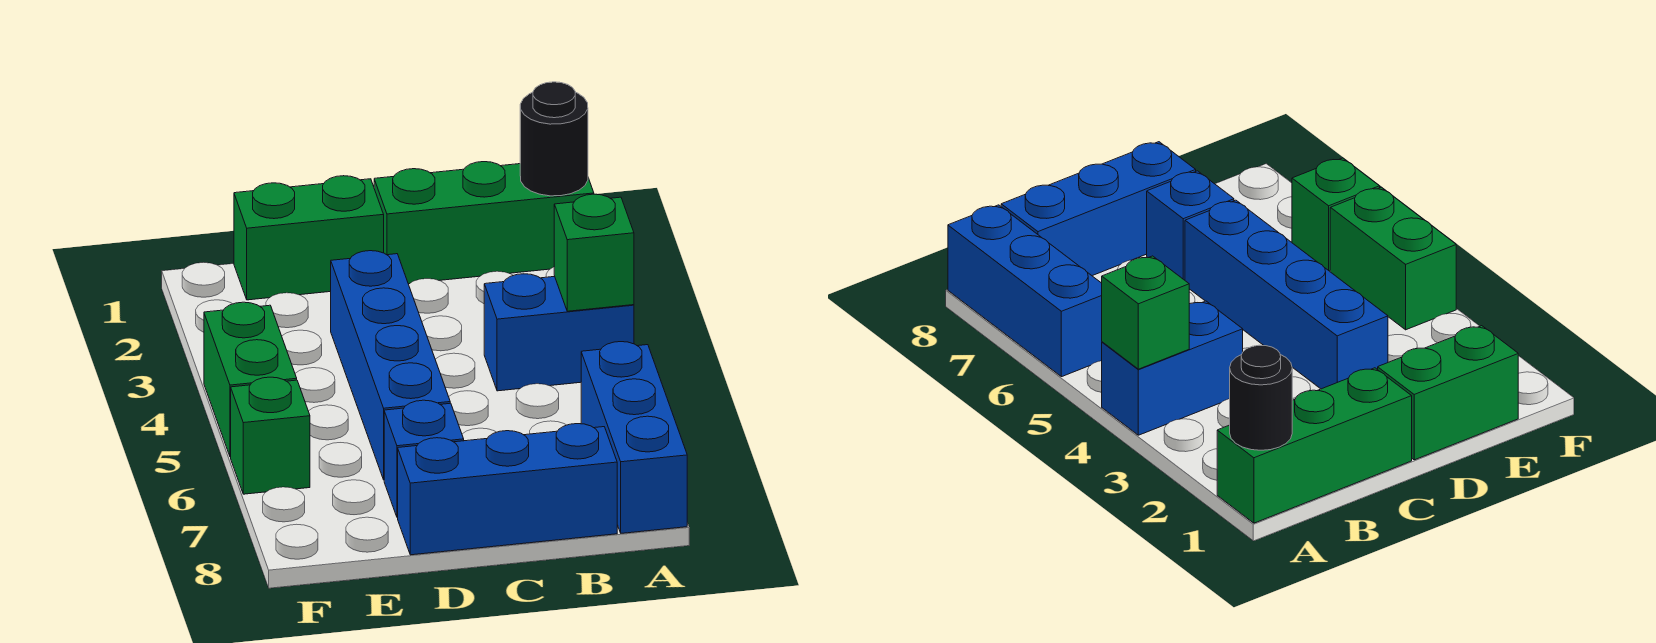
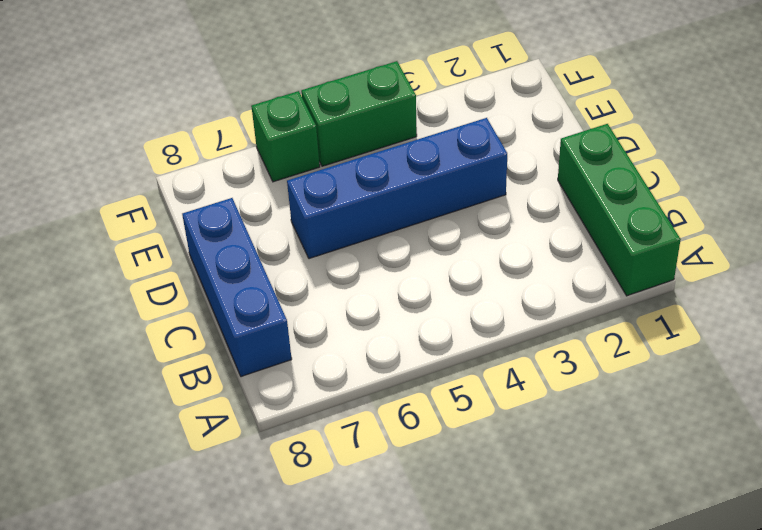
none -> blue brick A4:B4 level 1
none -> blue brick A6:A8 level 1

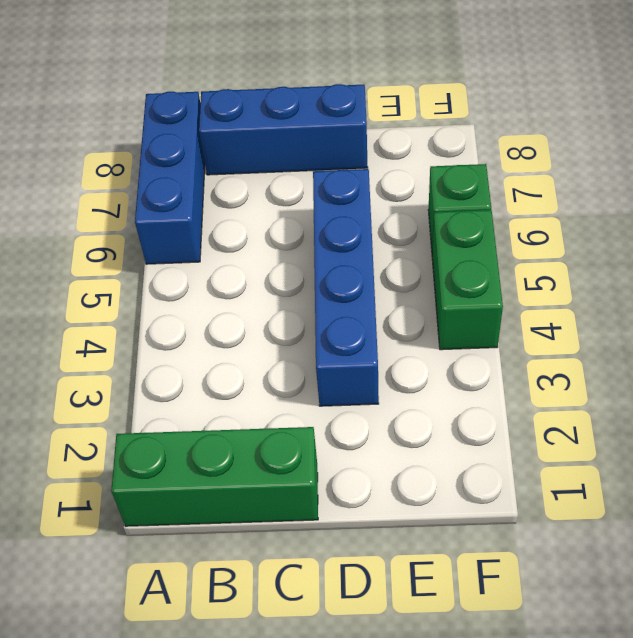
none -> blue brick A4:B4 level 1
none -> green brick D1:E1 level 1

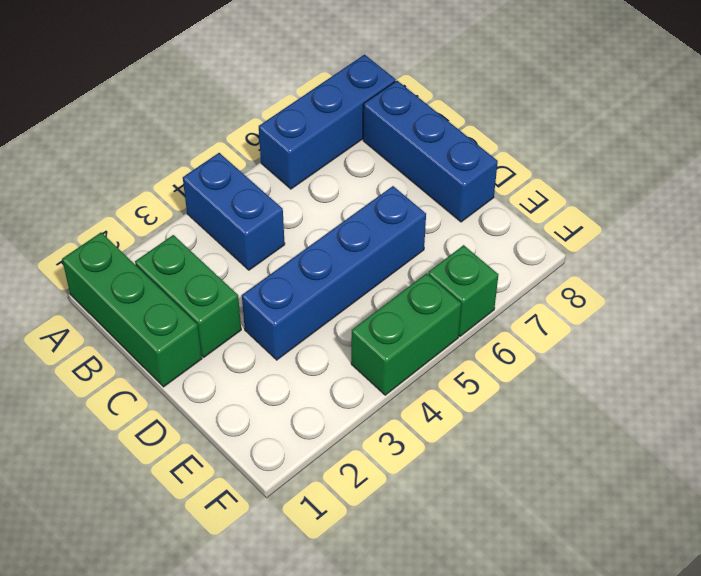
green brick B2:C2 level 1 -> green brick D1:E1 level 1
none -> blue brick D7 level 1
none -> black round brick A1 level 2

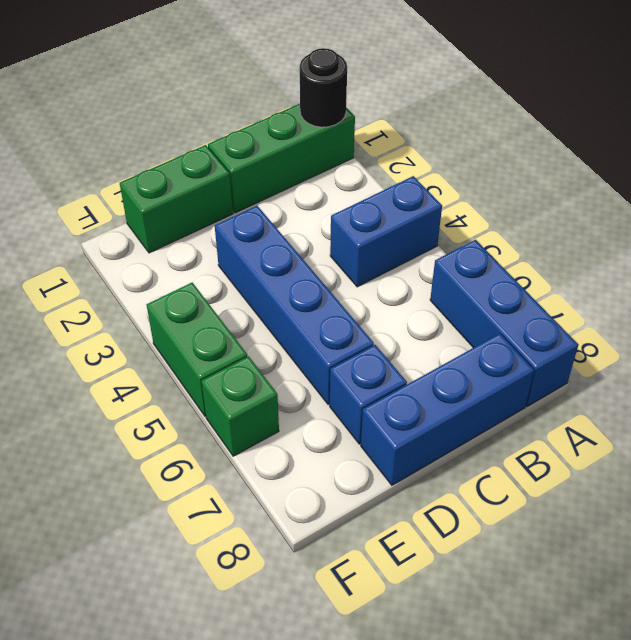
none -> green brick A4 level 2

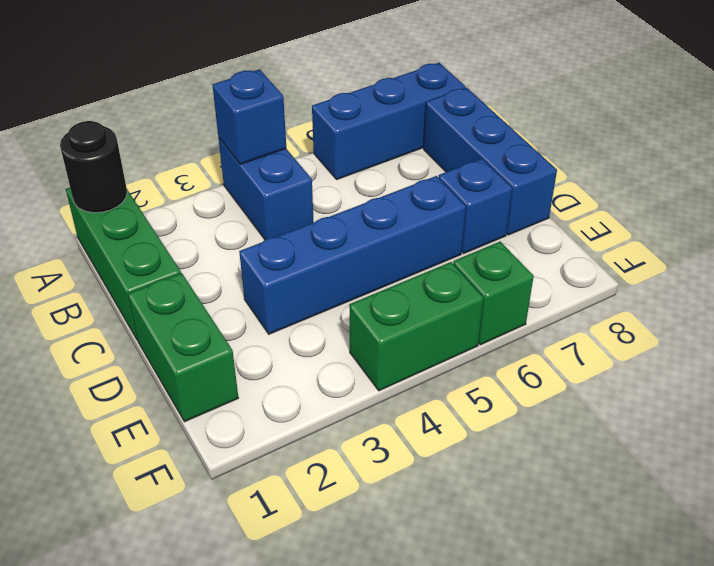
blue brick A4 level 2 -> green brick A4 level 2

